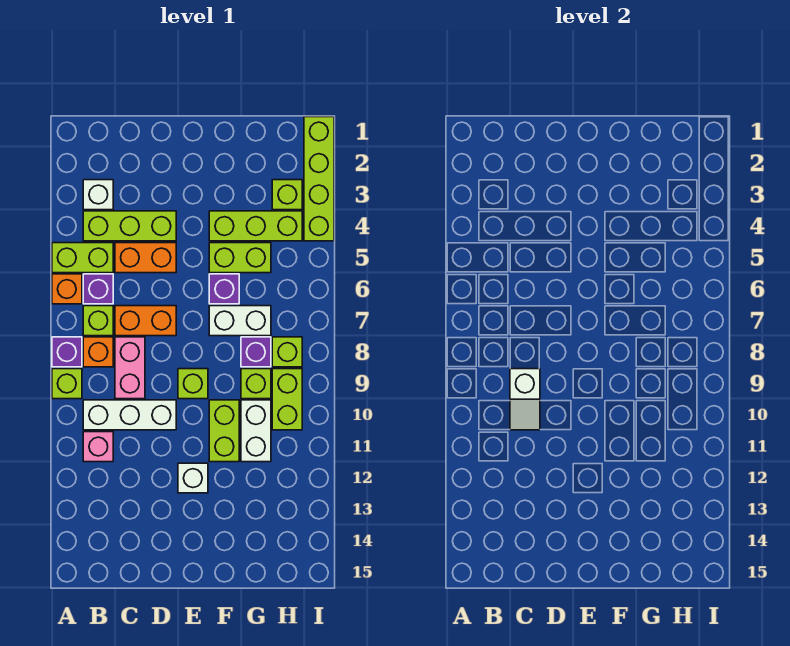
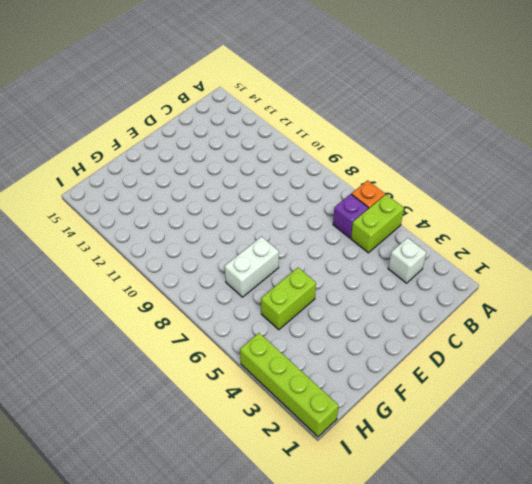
none -> purple brick A8 level 1
none -> lime brick A9 level 1
none -> lime brick B4:D4 level 1

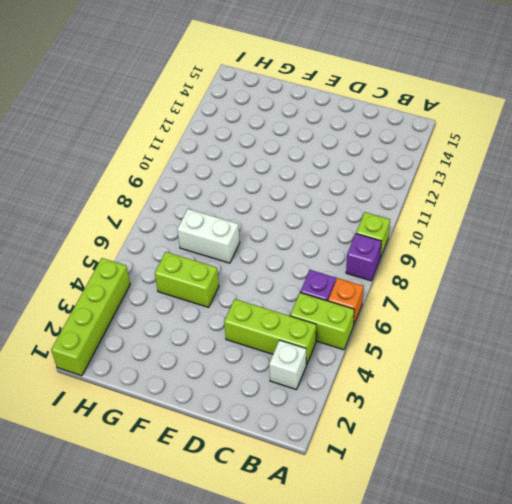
none -> lime brick B7 level 1
none -> orange brick B8 level 1
none -> white brick B10:D10 level 1

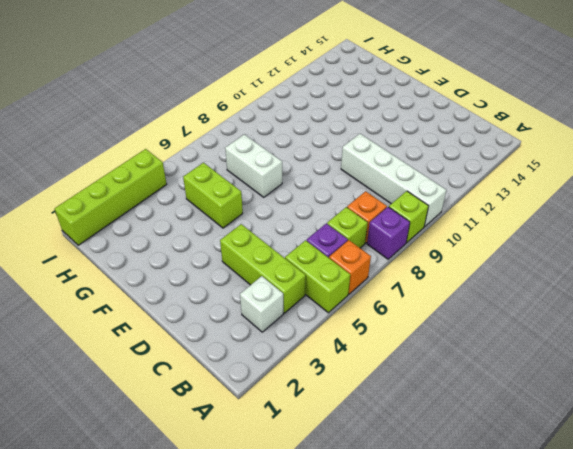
white brick A10:D10 level 1 -> white brick B10:D10 level 1
none -> pink brick B11 level 1
none -> orange brick C5:D5 level 1
none -> orange brick C7:D7 level 1

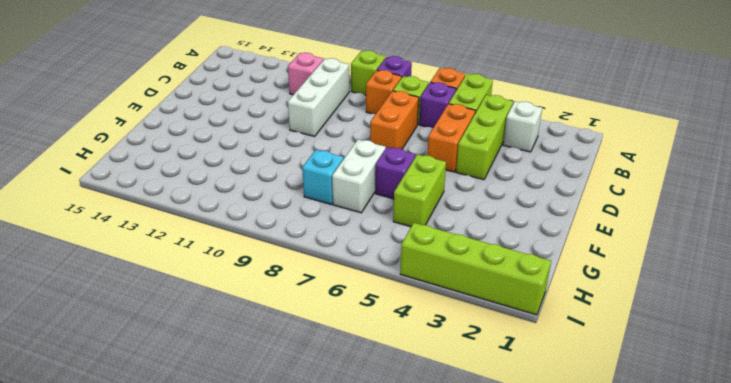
cyan brick G8 level 1 -> purple brick G8 level 1
none -> pink brick C8:C9 level 1
none -> lime brick E9 level 1
none -> white brick E12 level 1

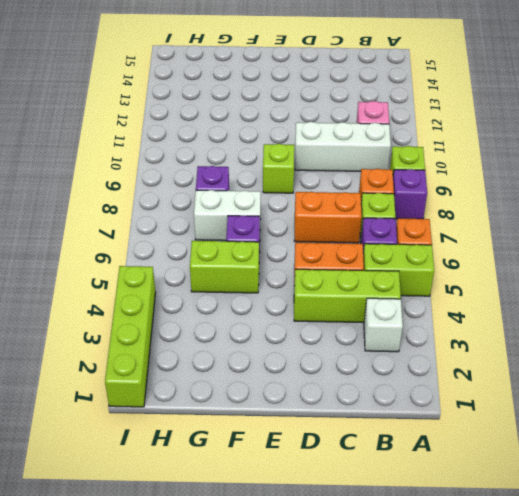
none -> pink brick C8:C9 level 1
none -> white brick E12 level 1
none -> lime brick F4:H4 level 1

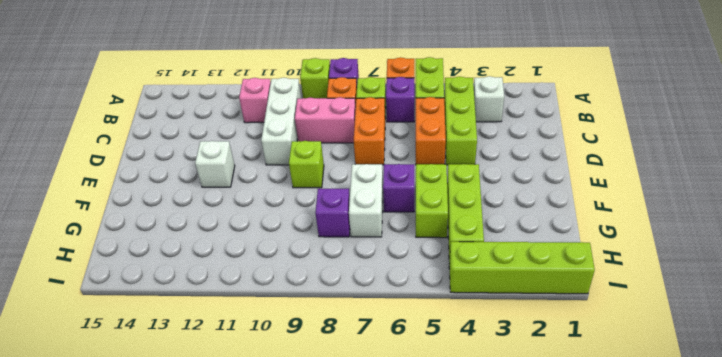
none -> lime brick F10:F11 level 1
none -> lime brick G9 level 1
none -> white brick G10:G11 level 1

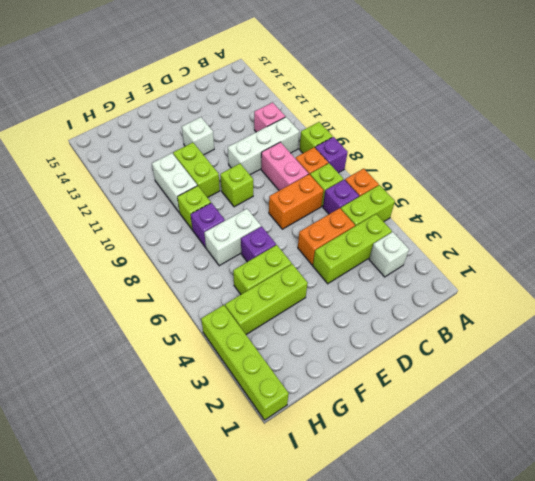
none -> lime brick H3 level 1
none -> lime brick H8 level 1
none -> lime brick H9:H10 level 1

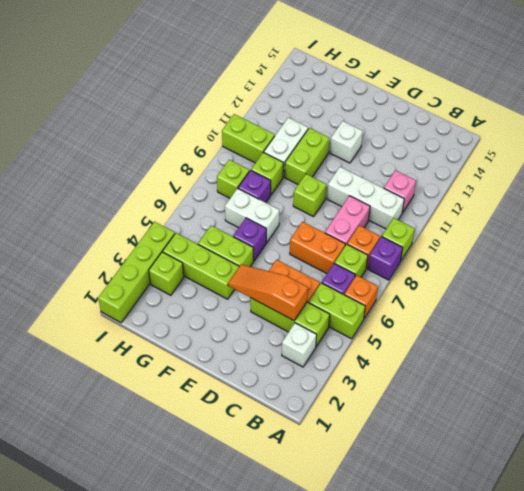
orange slope C4:E4 level 2 top C -> none
lime brick H10:I10 level 1 -> lime brick H9:H10 level 1
none -> white slope C9:C10 level 2 top 9

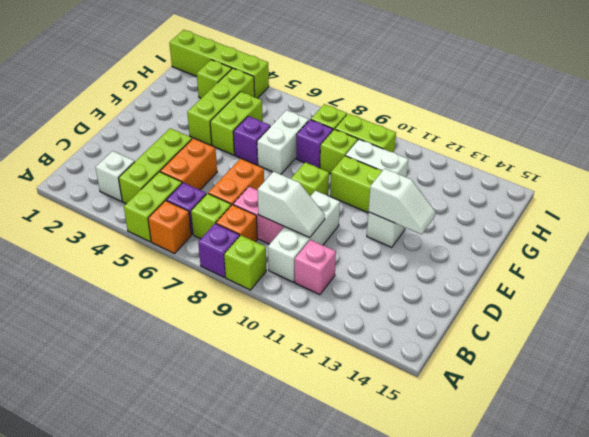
white slope E12:E13 level 2 top 12 -> none

